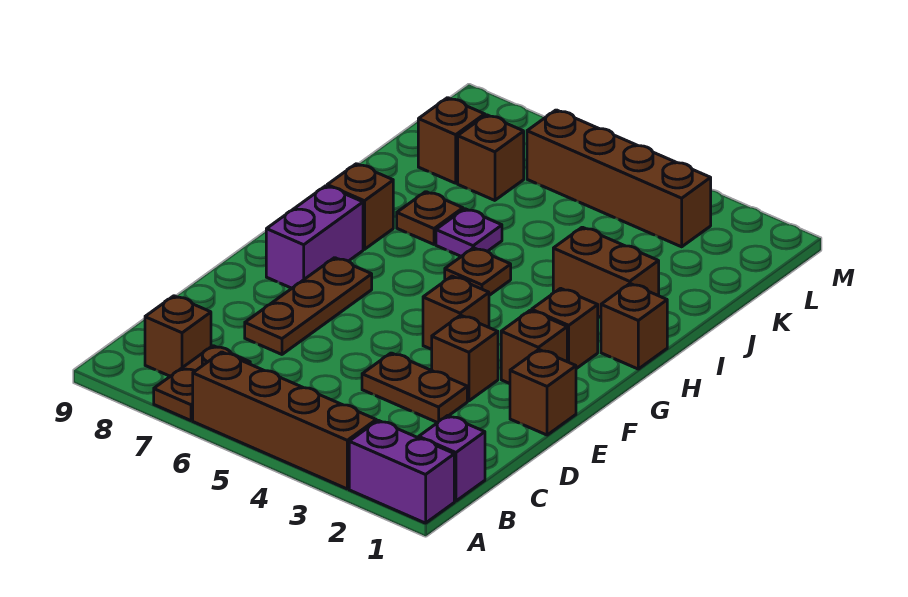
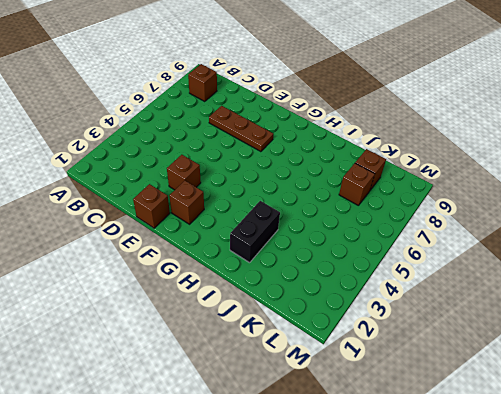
black brick I2:I3 level 1 -> brown brick I2:I3 level 1
none -> purple brick A1:A2 level 1
none -> brown brick A3:A6 level 1
none -> brown plate A7:B7 level 1

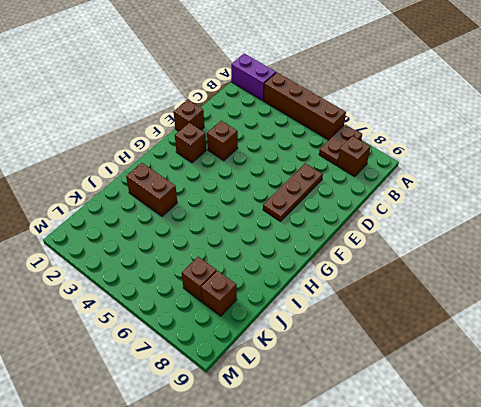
none -> purple brick B1 level 1
none -> brown plate D3:D4 level 1
none -> brown brick F4 level 1

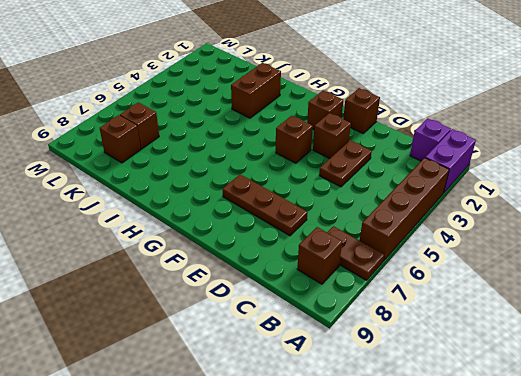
none -> purple brick F8:G8 level 1
none -> brown brick G2 level 1
none -> brown brick H1 level 1

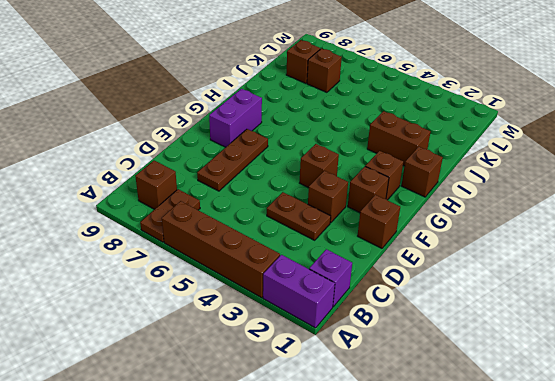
none -> brown plate H5 level 1
none -> brown brick H8 level 1
none -> purple plate I6 level 1

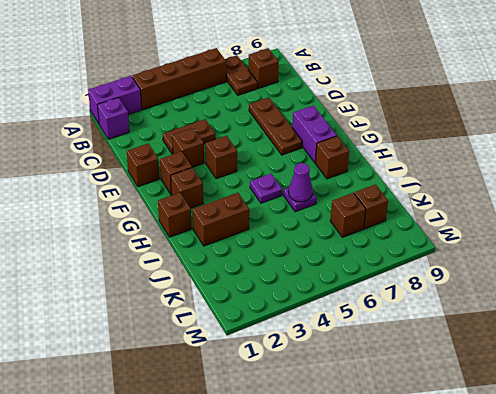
purple plate H5 level 1 -> brown plate H5 level 1
purple cone I6 level 2 -> none
none -> brown plate I7 level 1
none -> brown brick L3:L6 level 1

